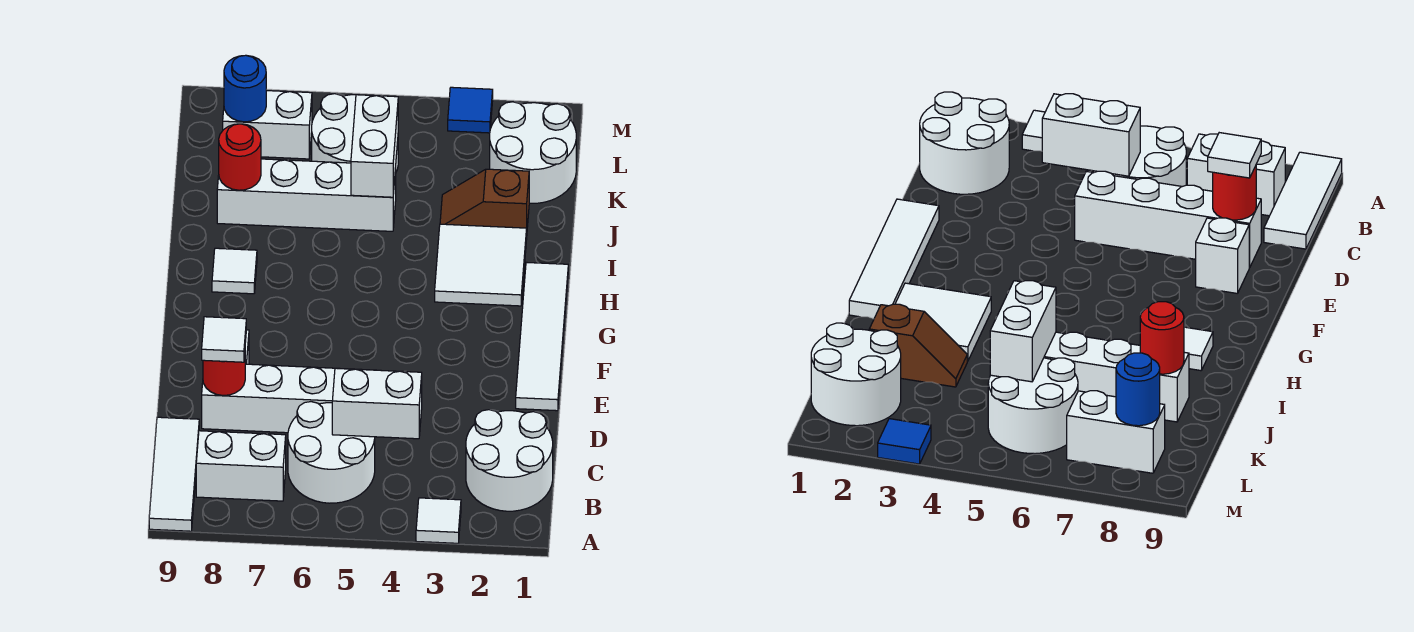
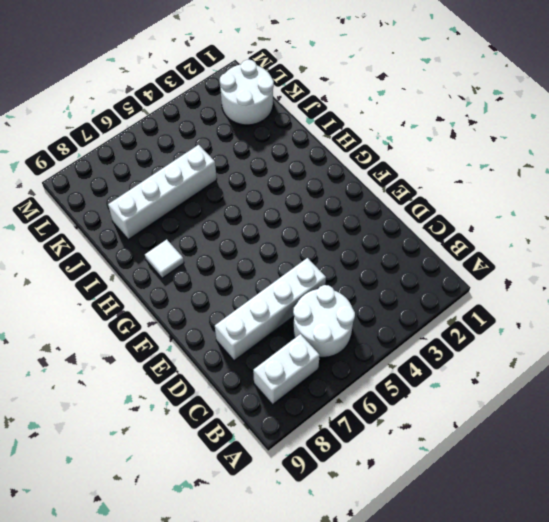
none -> white tile A3 level 1
none -> white tile A9:C9 level 1
none -> white round brick B1:C2 level 1

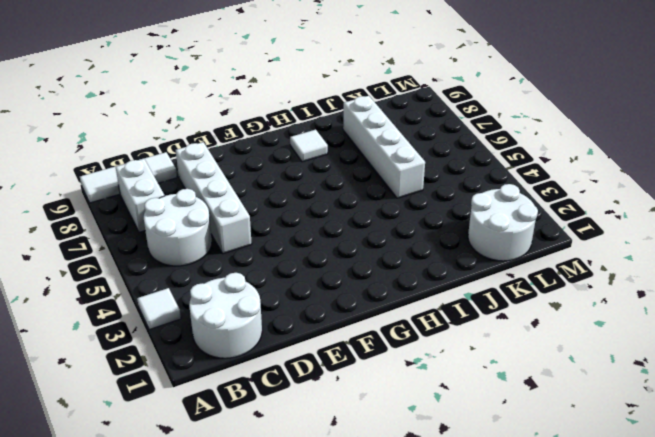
none -> white tile E1:H1 level 1
none -> white brick E8 level 1
none -> white tile H2:I3 level 1

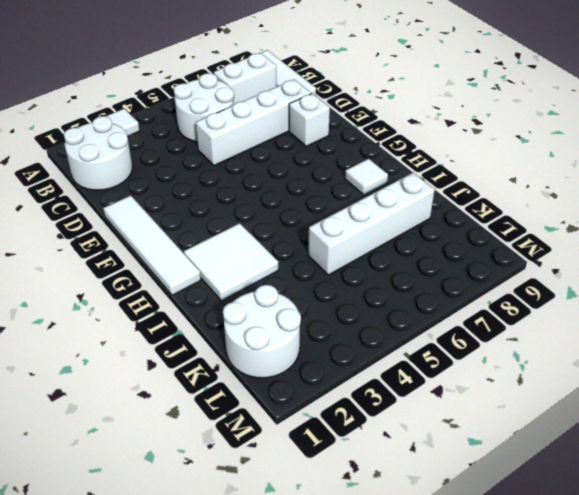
none -> brown slope J2:J3 level 1 top 2
none -> white round brick K5:L6 level 1
none -> white brick L7:L8 level 1

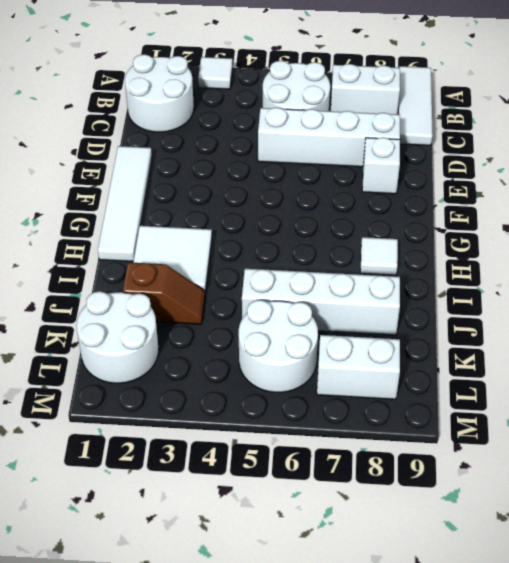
none -> blue tile M3 level 1
none -> white brick C4:C5 level 2
none -> red round brick D8 level 2

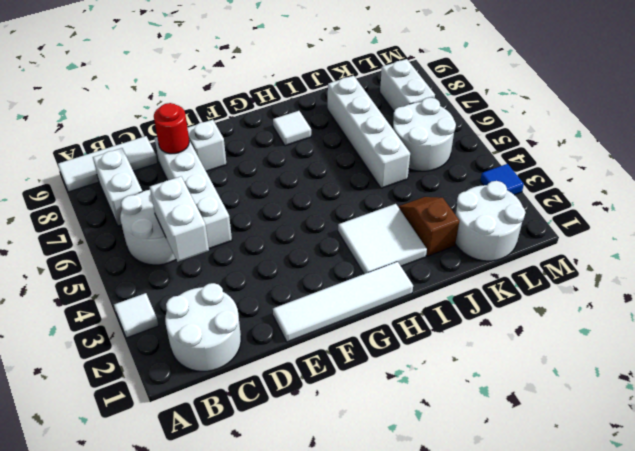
none -> white brick J5:K5 level 2
none -> red round brick J8 level 2
none -> blue round brick L8 level 2

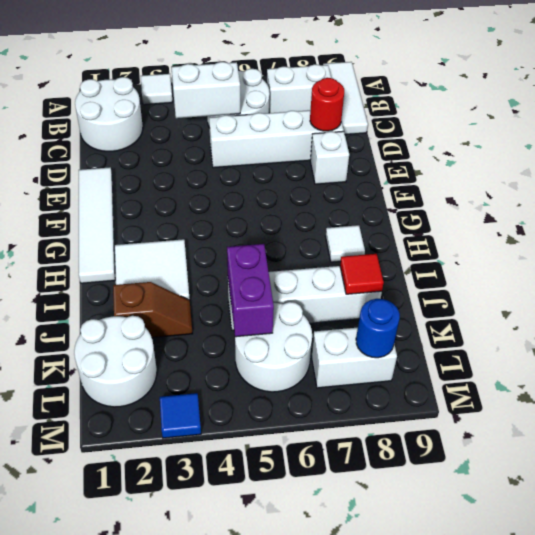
purple brick J5:K5 level 2 -> white brick J5:K5 level 2
red tile J8 level 2 -> red round brick J8 level 2
none -> white tile D8 level 3

